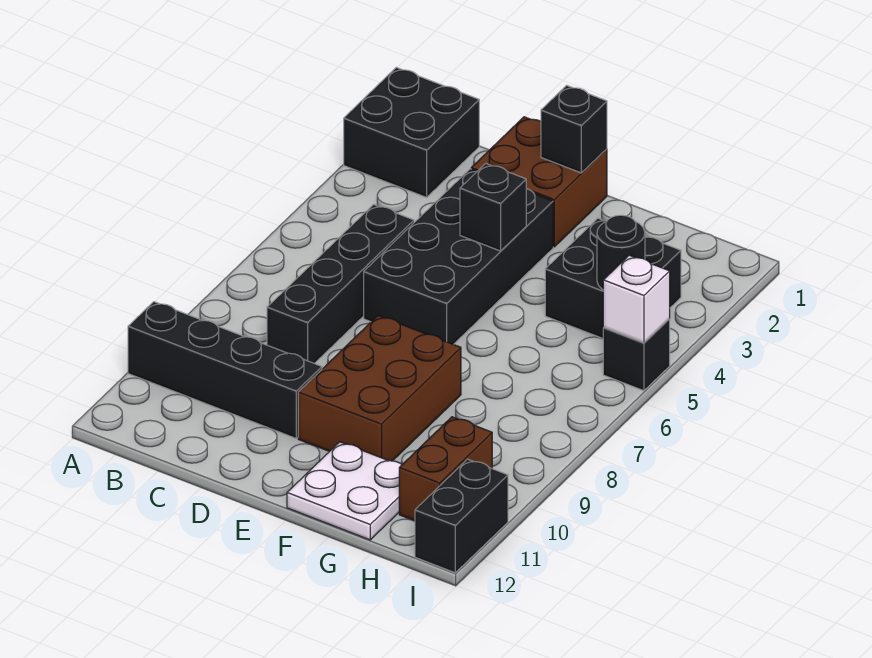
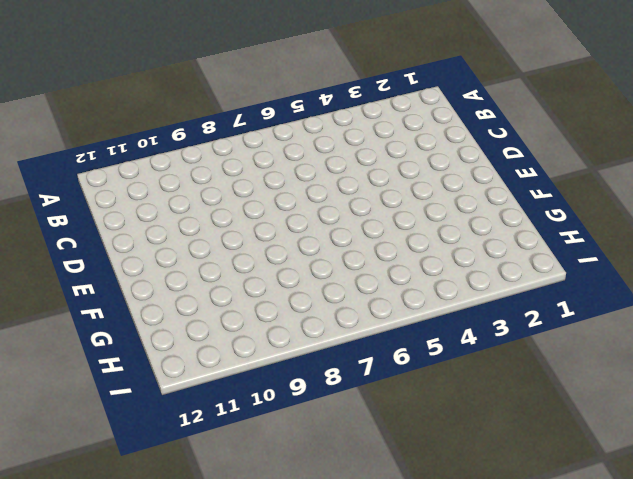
none -> black brick A1:B2 level 1
none -> black brick A10:D10 level 1
none -> black brick C5:C8 level 1

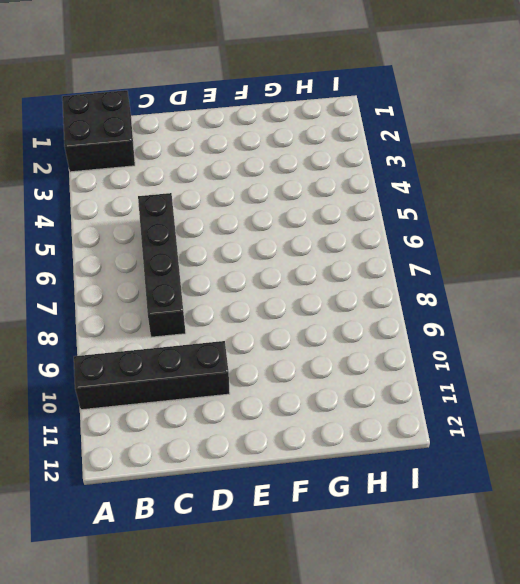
none -> brown brick D1:E2 level 1
none -> black brick D3:E6 level 1
none -> brown brick E8:F10 level 1

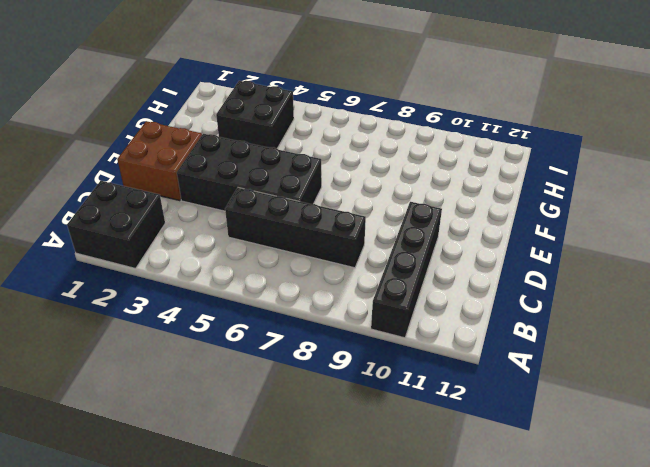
none -> brown brick E8:F10 level 1
none -> white plate F11:G12 level 1
none -> brown brick H10:H11 level 1

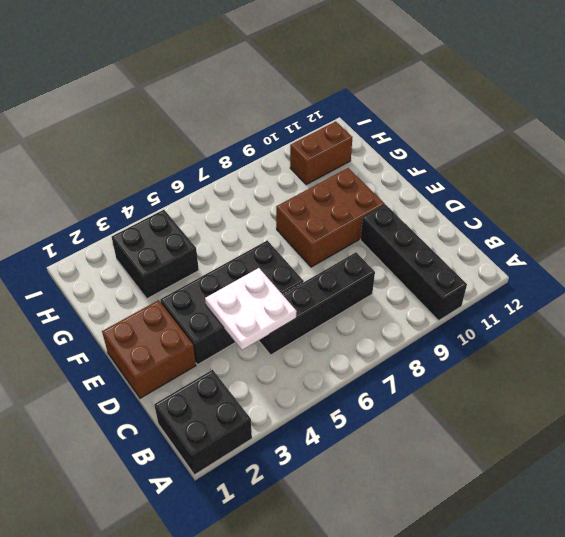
white plate C4:D5 level 2 -> white plate F11:G12 level 1
none -> black brick I5 level 1
none -> black brick I11:I12 level 1
none -> black brick E1 level 2

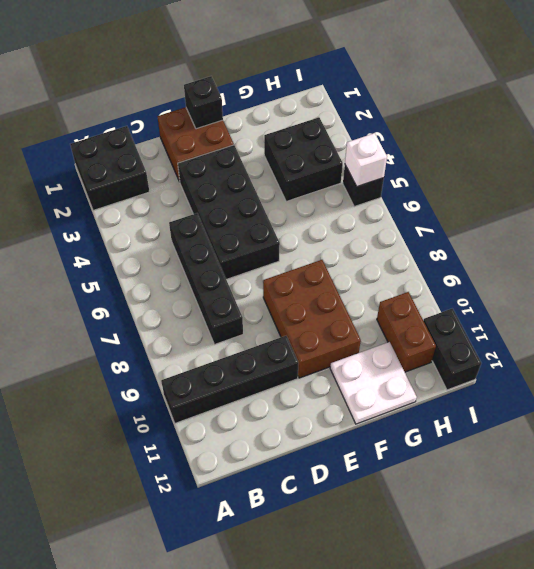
none -> black brick E4 level 2
none -> black round brick H4 level 2

